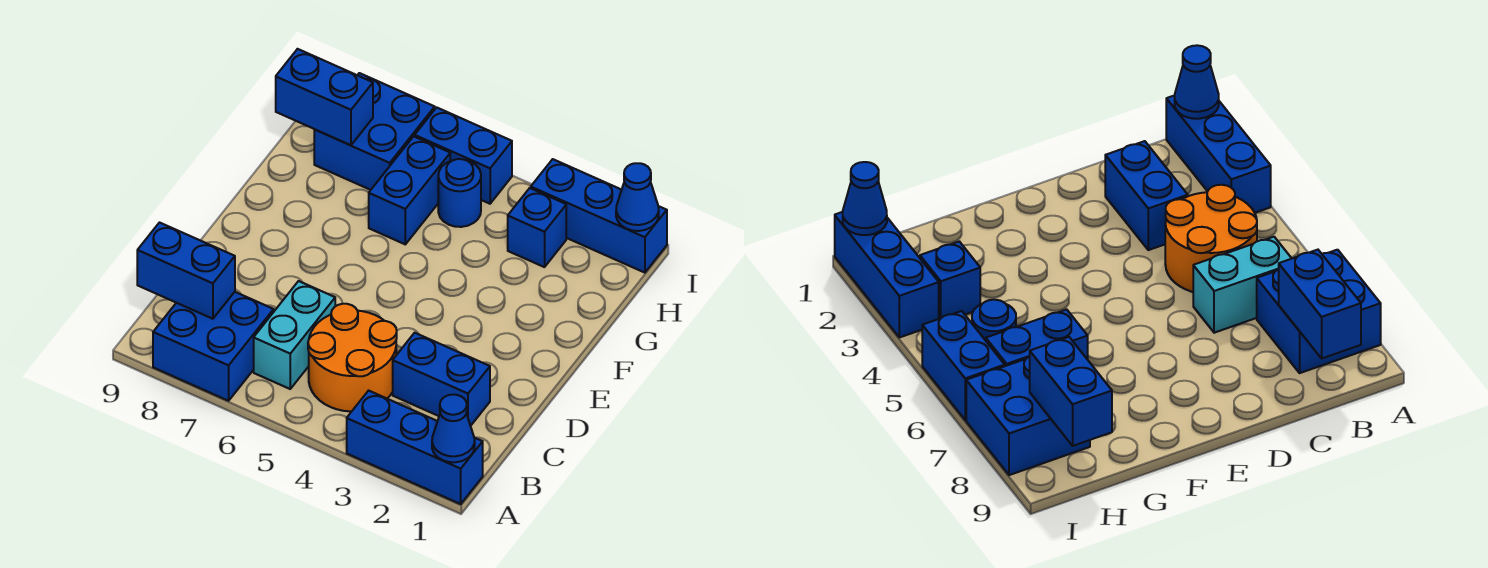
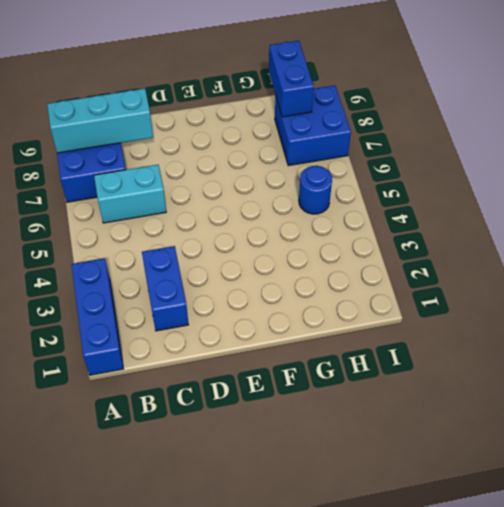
cyan brick A8:C8 level 2 -> blue brick B8:B9 level 2
none -> orange round brick B4:C5 level 1
none -> blue brick G6:H6 level 1
none -> blue brick H3 level 1

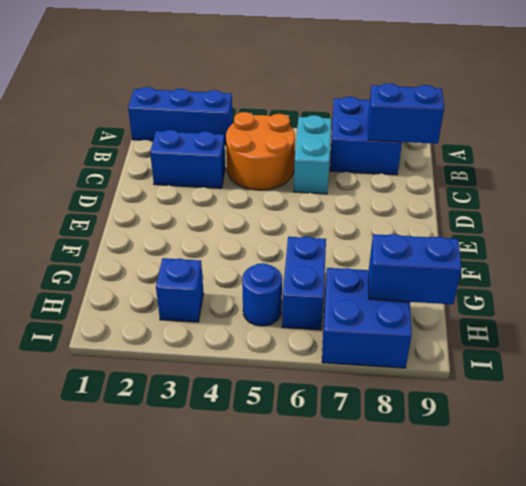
none -> blue brick I1:I3 level 1
none -> blue brick I5:I6 level 1
none -> blue cone A1 level 2

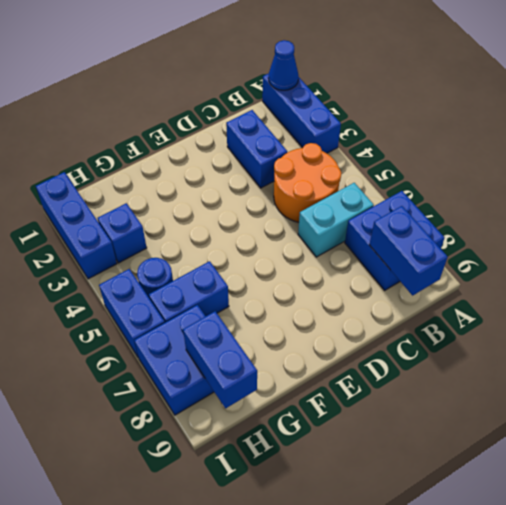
none -> blue cone I1 level 2

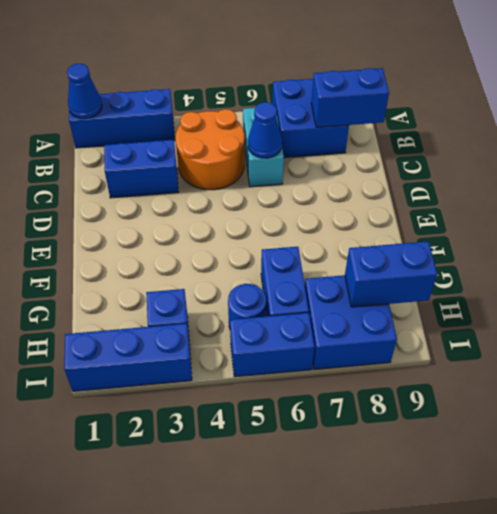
blue cone C6 level 2 -> blue cone I1 level 2

